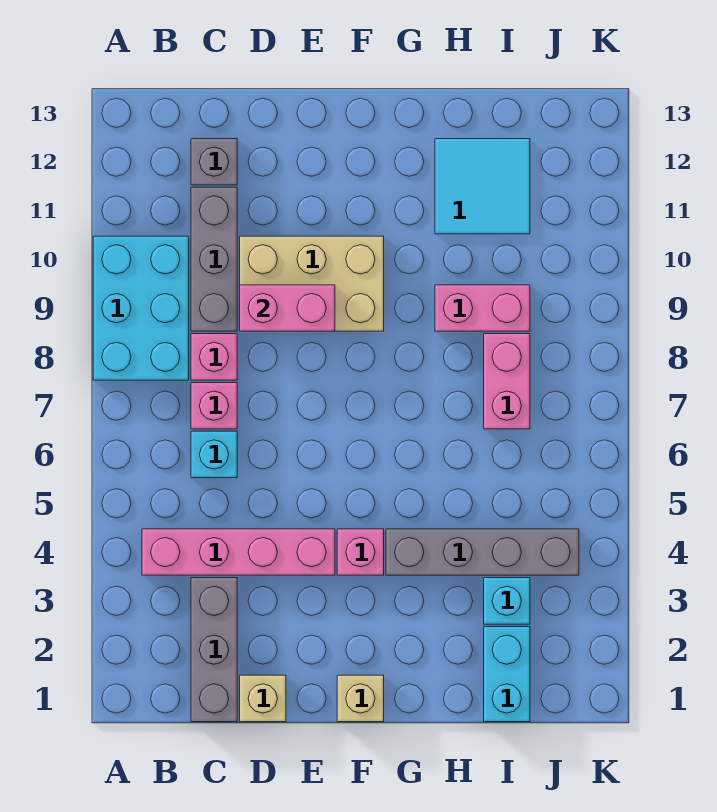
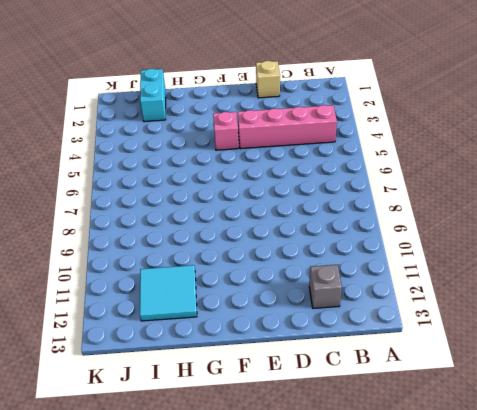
none -> cyan brick A8:B10 level 1
none -> grey brick C1:C3 level 1
none -> cyan brick C6 level 1

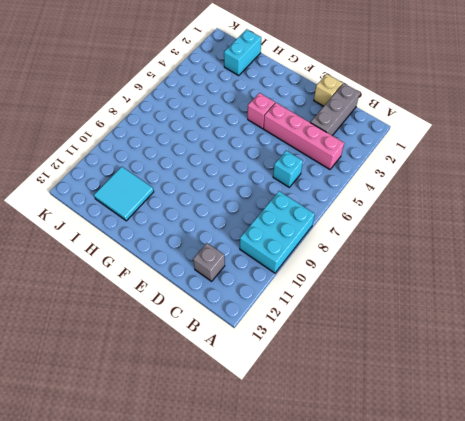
none -> pink brick C7 level 1
none -> pink brick C8 level 1
none -> grey brick C9:C11 level 1

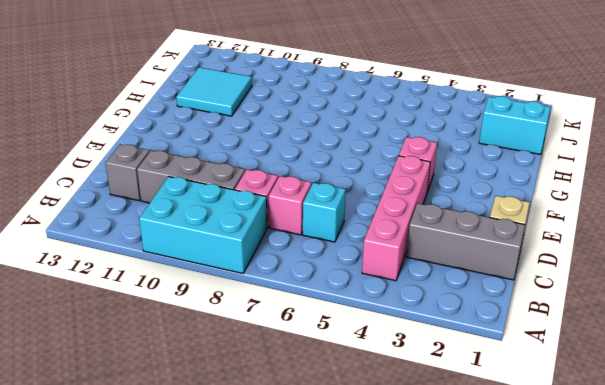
none -> tan brick D9:F10 level 1
none -> tan brick F1 level 1
none -> grey brick G4:J4 level 1

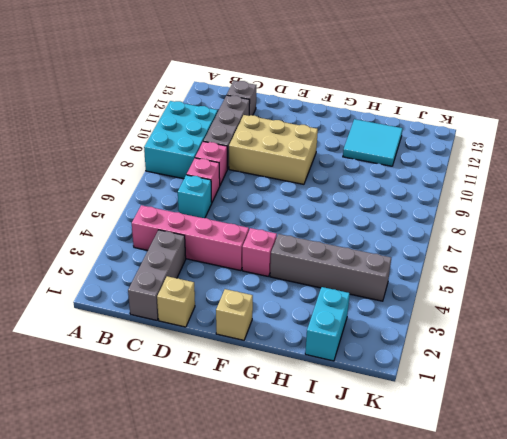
none -> pink brick H9:I9 level 1
none -> cyan brick I3 level 1
none -> pink brick I7:I8 level 1

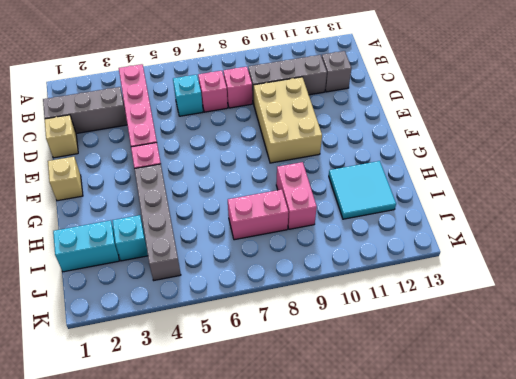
none -> cyan brick A8:B10 level 1
none -> pink brick D9:E9 level 2

